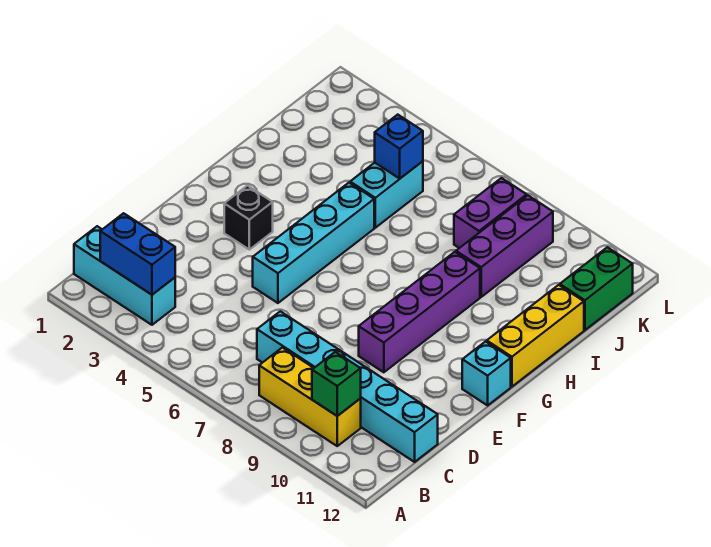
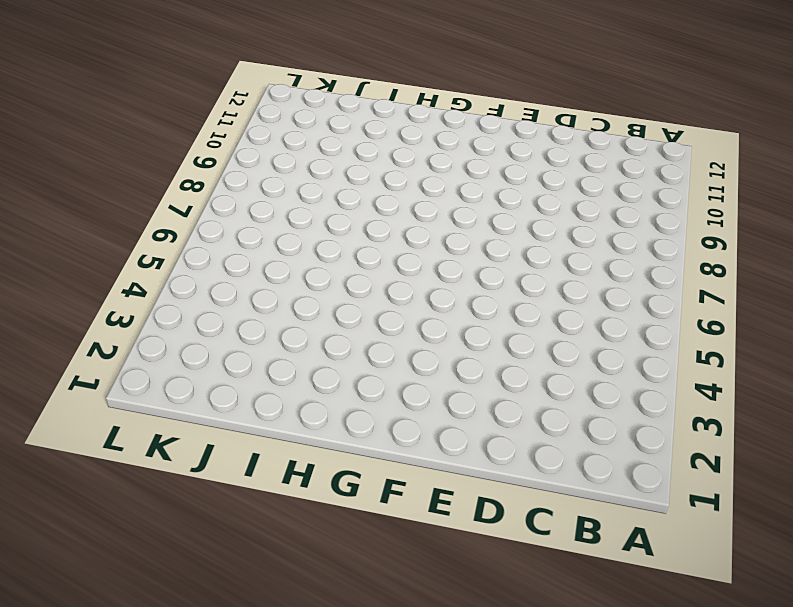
none -> cyan brick B1:B3 level 1
none -> yellow brick B8:B10 level 1
none -> cyan brick C7:C12 level 1

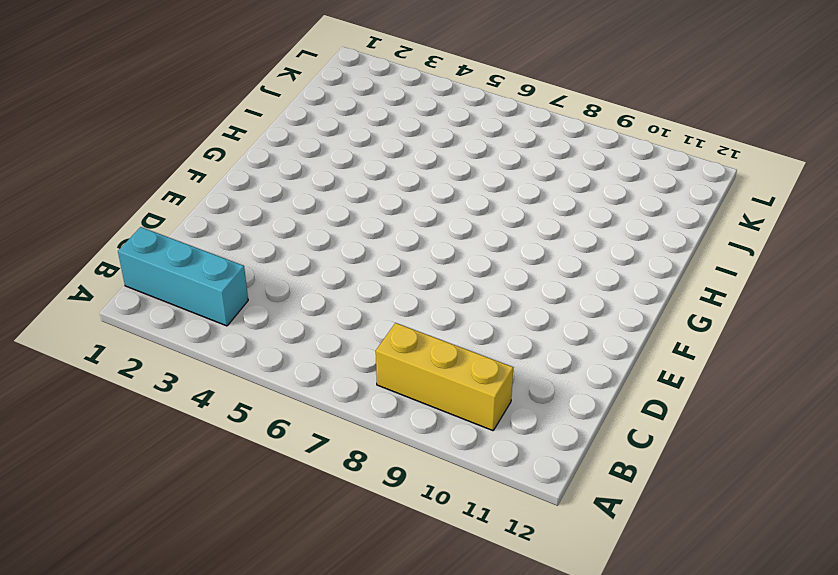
none -> cyan brick C7:C12 level 1
none -> cyan brick E5:H5 level 1
none -> purple brick E9:H9 level 1

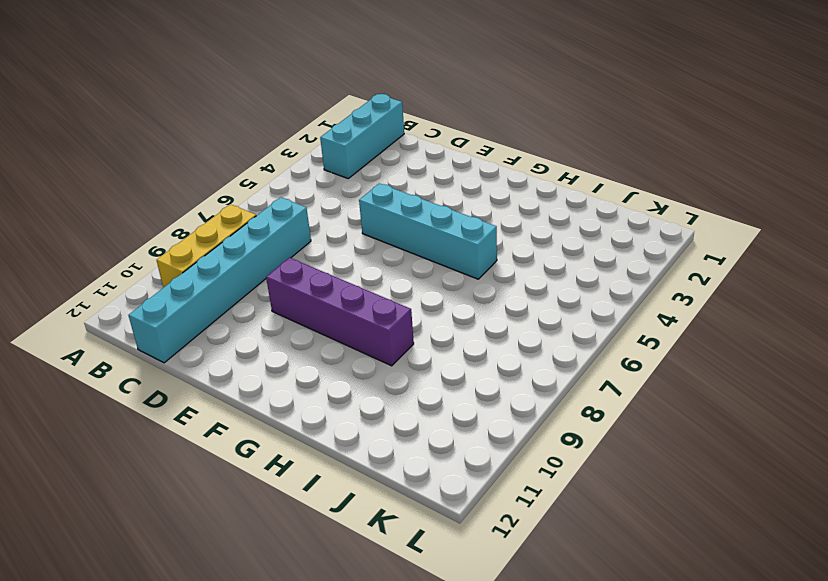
none -> black brick F3 level 1
none -> cyan brick F12 level 1
none -> yellow brick G12:I12 level 1

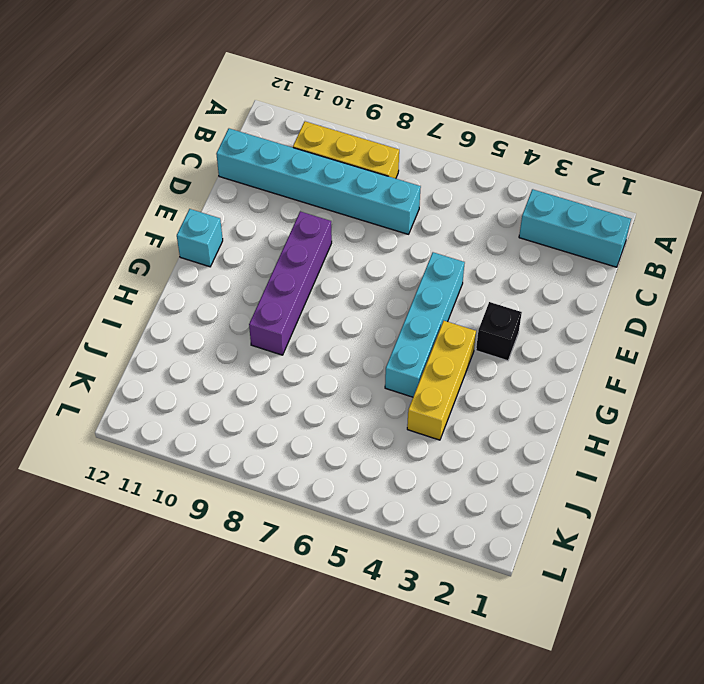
yellow brick G4:I4 level 1 -> yellow brick G12:I12 level 1
none -> cyan brick I5:J5 level 1
none -> purple brick I9:K9 level 1
none -> purple brick J8:K8 level 1

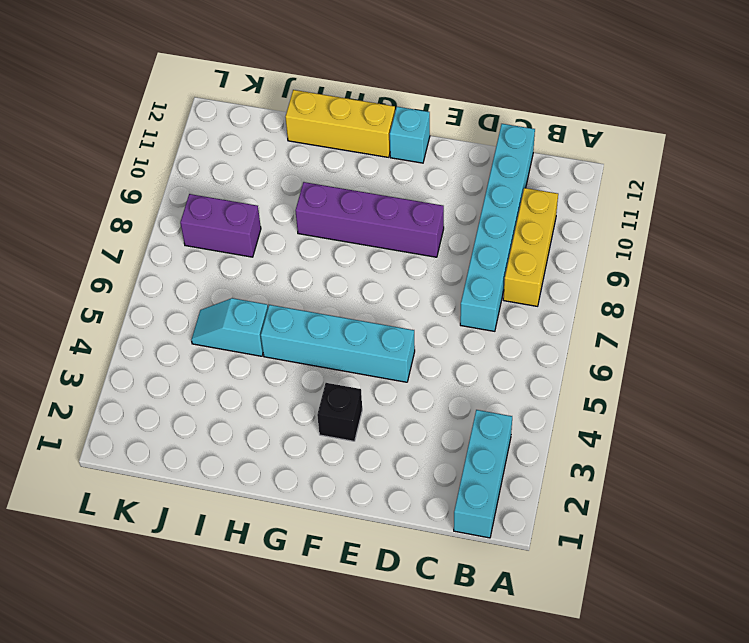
cyan slope I5:J5 level 1 top I -> cyan brick I5:J5 level 1
none -> purple brick I9:K9 level 1
none -> green brick J12:K12 level 1
none -> blue brick B2:B3 level 2

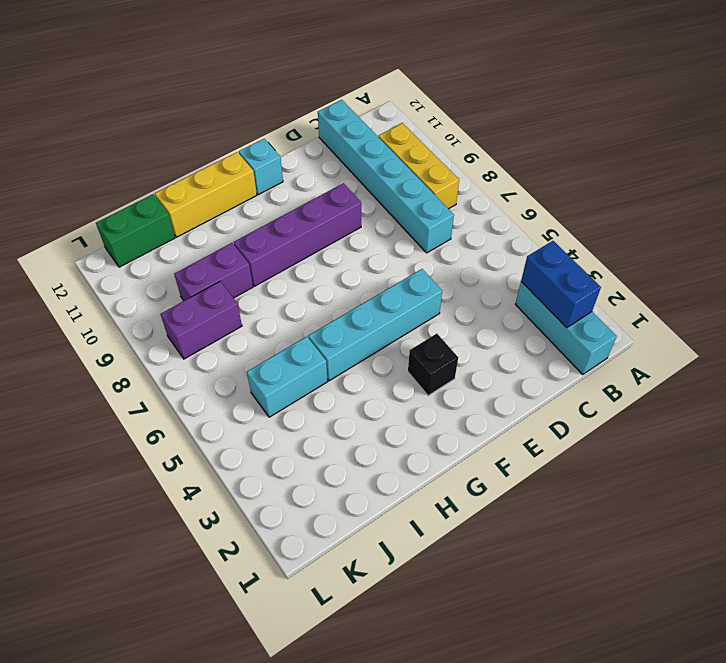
purple brick I9:J9 level 1 -> purple brick I9:K9 level 1
none -> green brick B10 level 2
none -> blue brick J5 level 2

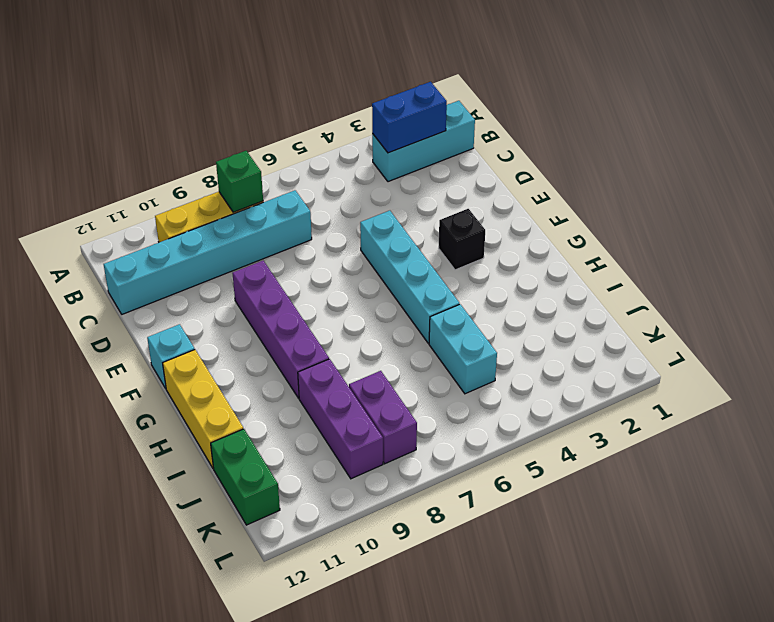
green brick B8 level 2 -> green brick B10 level 2
none -> blue brick J5 level 2

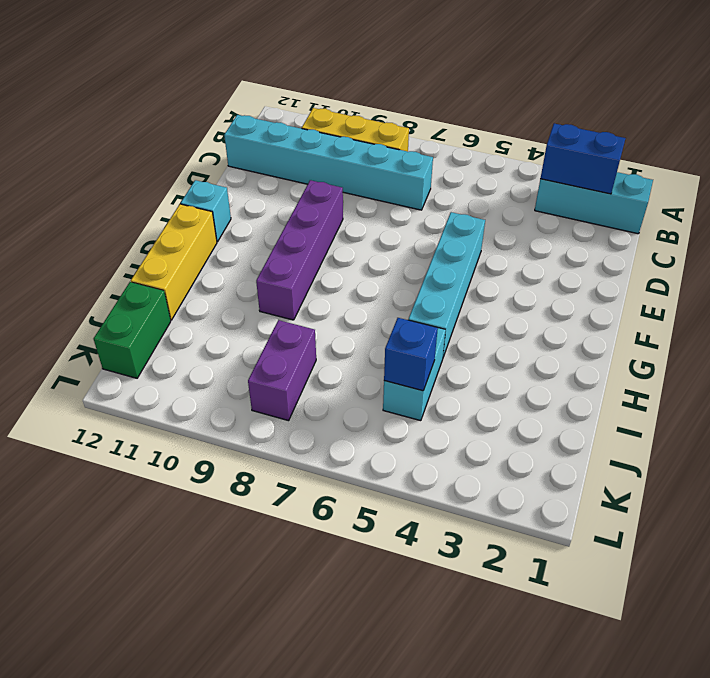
none -> black brick F3 level 1
none -> purple brick I9:K9 level 1
none -> green brick B10 level 2

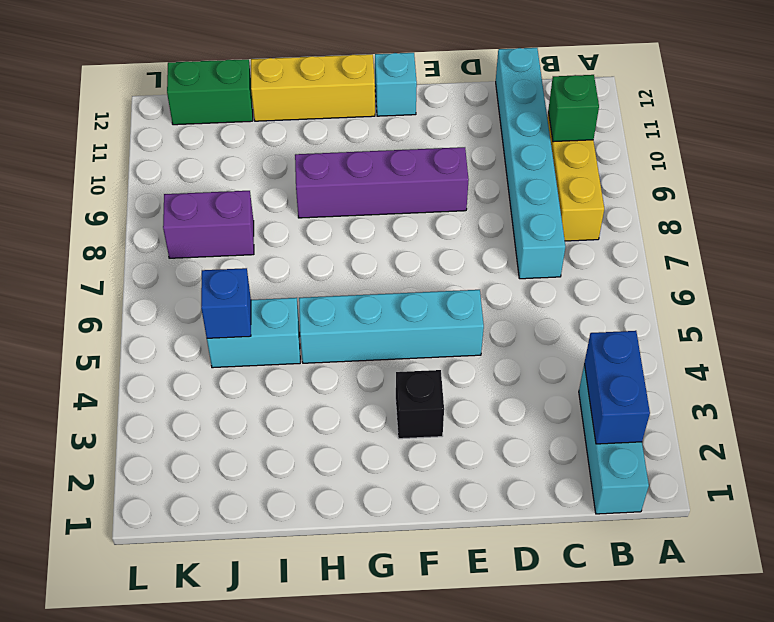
none -> purple brick I9:K9 level 1

